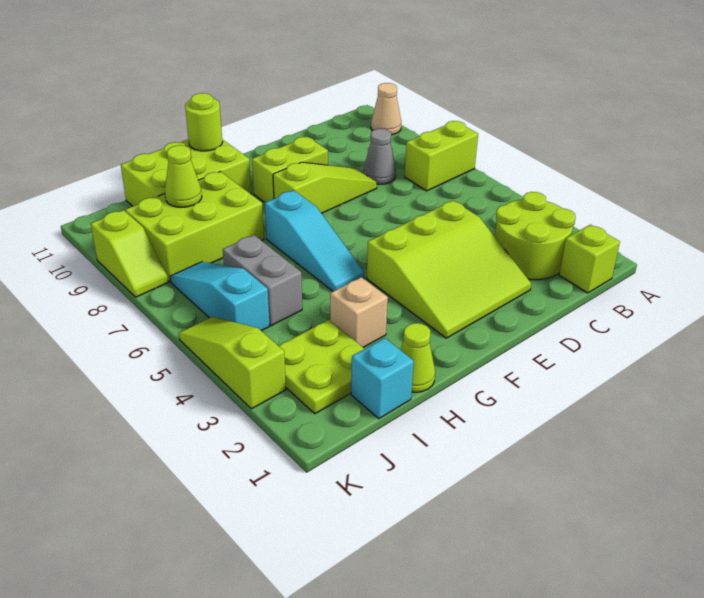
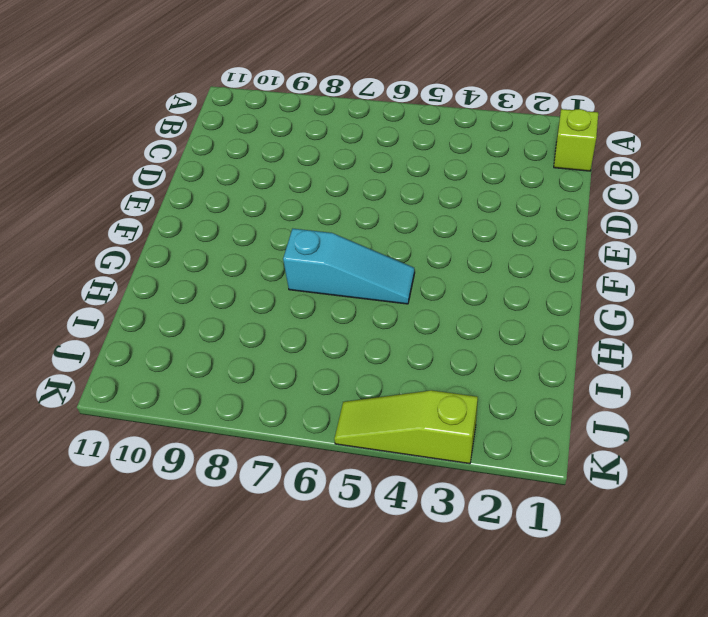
none -> lime brick A7:B7 level 1
none -> tan cone A10 level 1
none -> lime round brick B2:C3 level 1

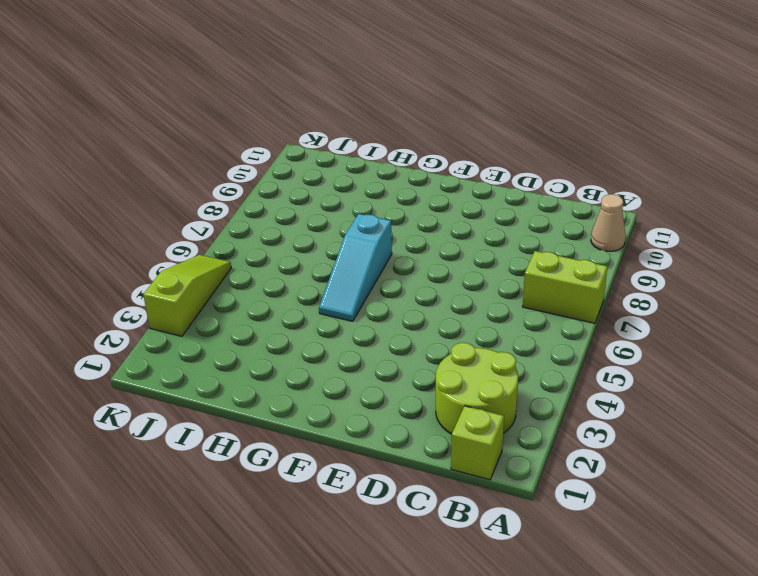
none -> grey cone C8 level 1
none -> lime slope D2:F4 level 1 top 4
none -> lime slope D8:F8 level 1 top F

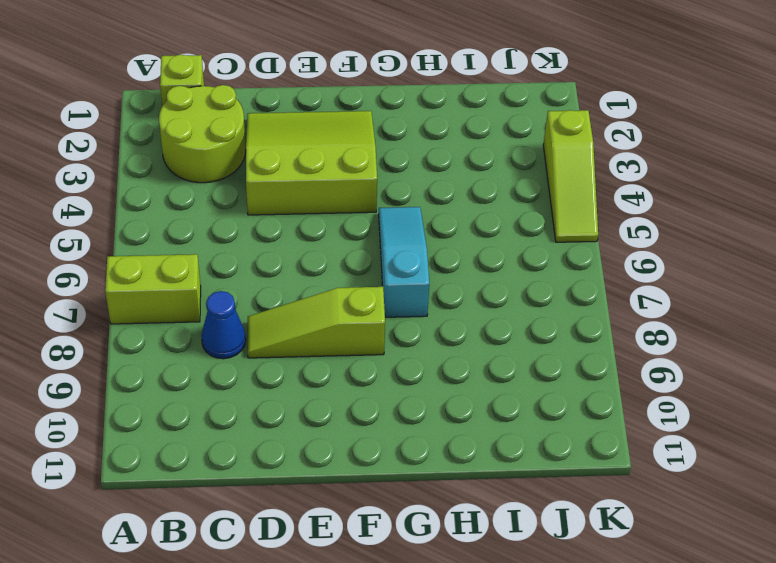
blue cone C8 level 1 -> grey cone C8 level 1
none -> tan cone A10 level 1
none -> lime brick E9:F9 level 1
none -> lime brick G10:I11 level 1

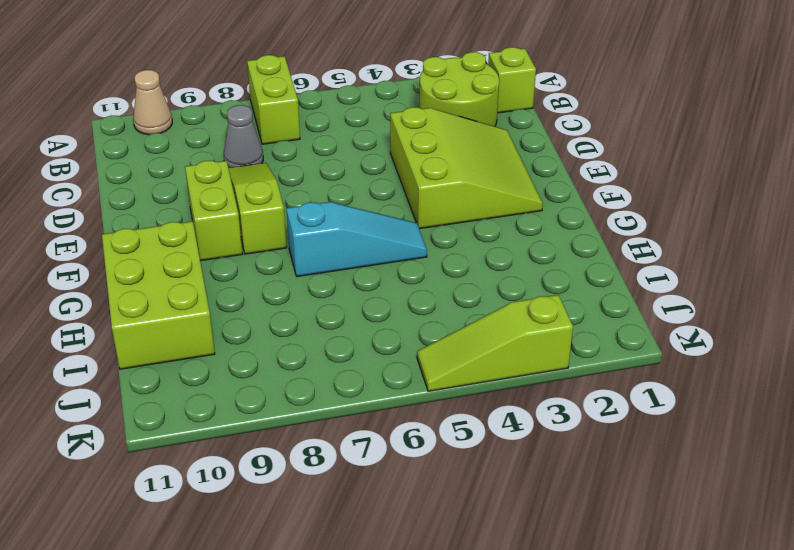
none -> lime cone H1 level 1
none -> tan brick H3 level 1
none -> lime brick H8:J9 level 1

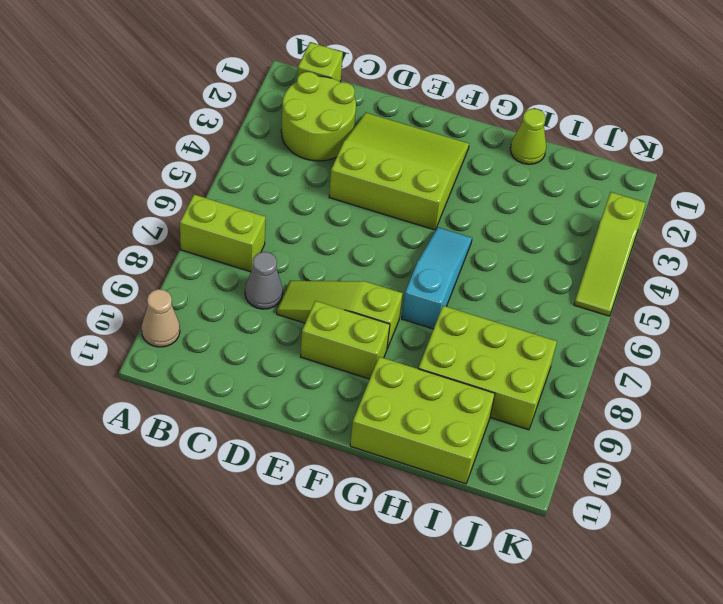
none -> tan brick H3 level 1
none -> cyan brick I1 level 1
none -> lime plate I2:J3 level 1

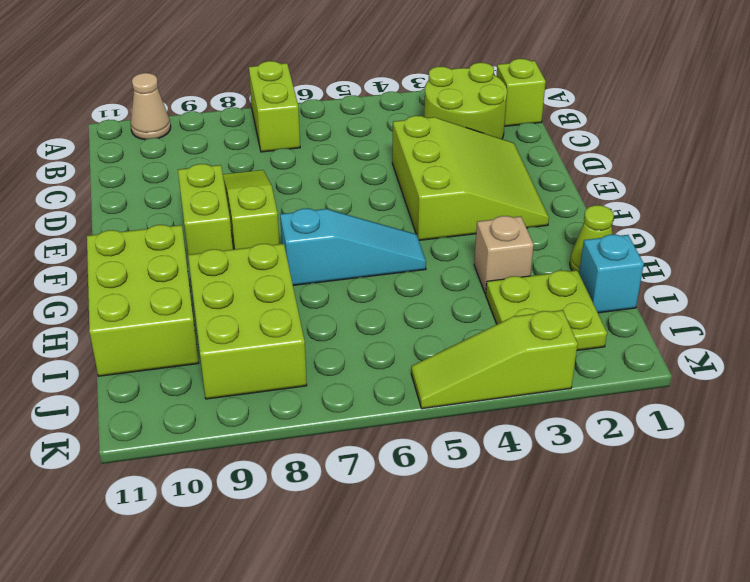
none -> grey cone C8 level 1
none -> grey brick I5:I6 level 1
none -> cyan slope J5:J7 level 1 top 5

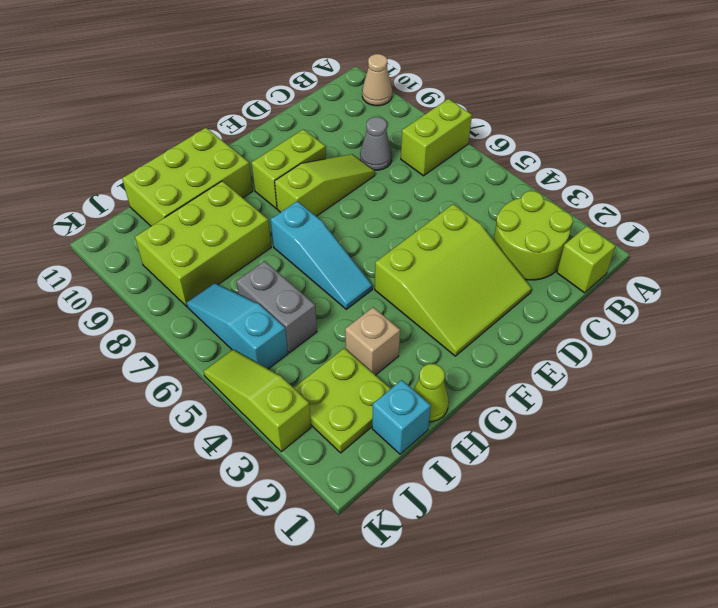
none -> lime slope K8:K9 level 1 top 9
none -> lime round brick G11 level 2
none -> lime cone I9 level 2

